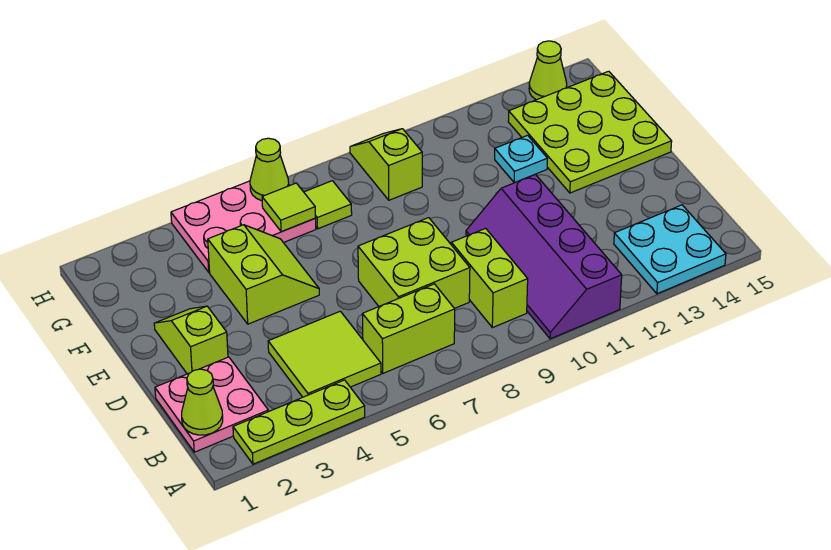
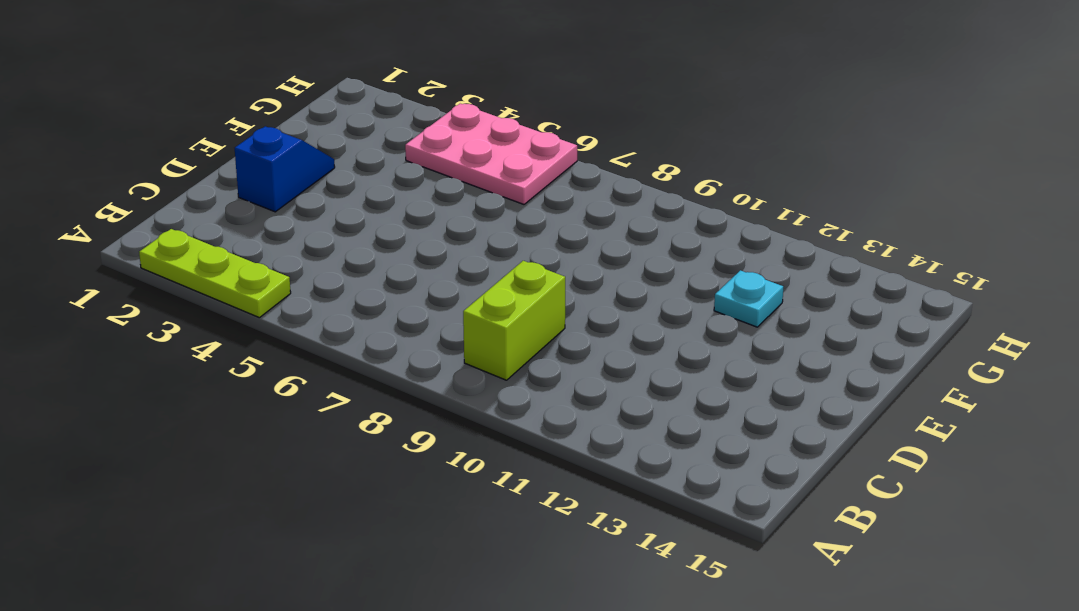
blue slope D2:E2 level 1 top D -> lime slope D2:E2 level 1 top D
none -> purple slope A10:D11 level 1 top 11
none -> cyan plate A13:B14 level 1
none -> pink plate B1:C2 level 1

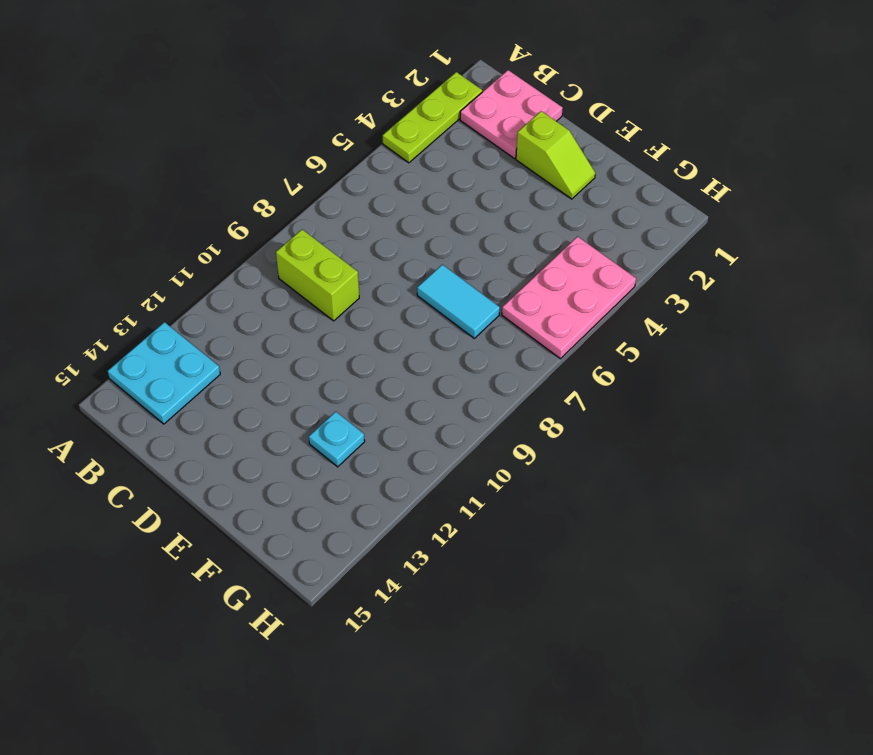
cyan tile E7:F7 level 1 -> none
none -> purple slope A10:D11 level 1 top 11
none -> lime tile B4:C5 level 1
none -> lime brick B6:B7 level 1

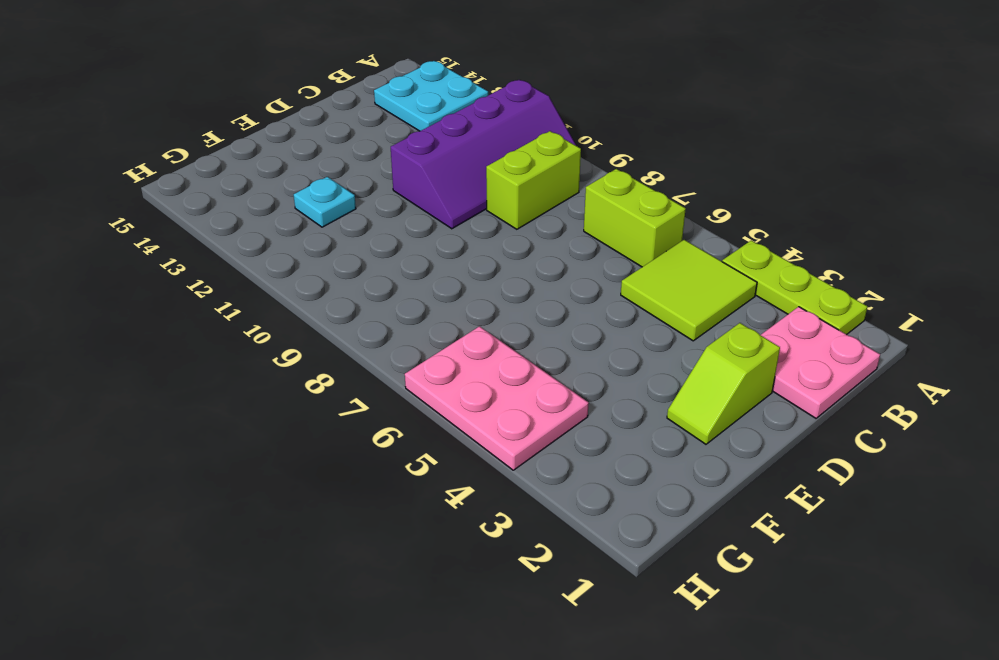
none -> lime brick C7:D8 level 1
none -> lime slope E4:F5 level 1 top 4
none -> lime plate E13:G15 level 1

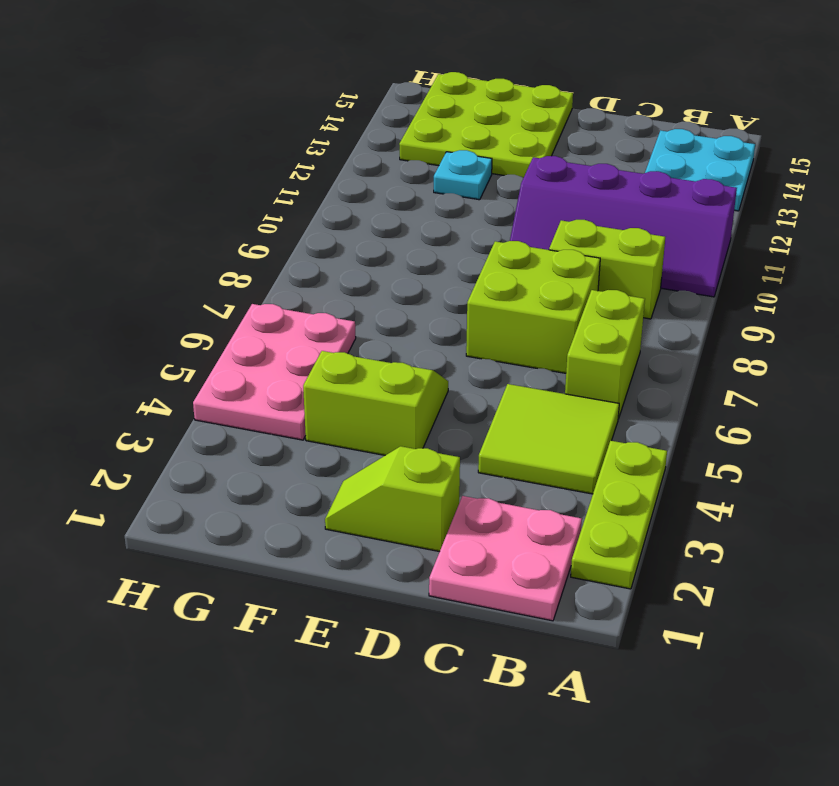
none -> lime tile G7 level 1
none -> lime slope G9:H9 level 1 top G
none -> lime cone H14 level 1

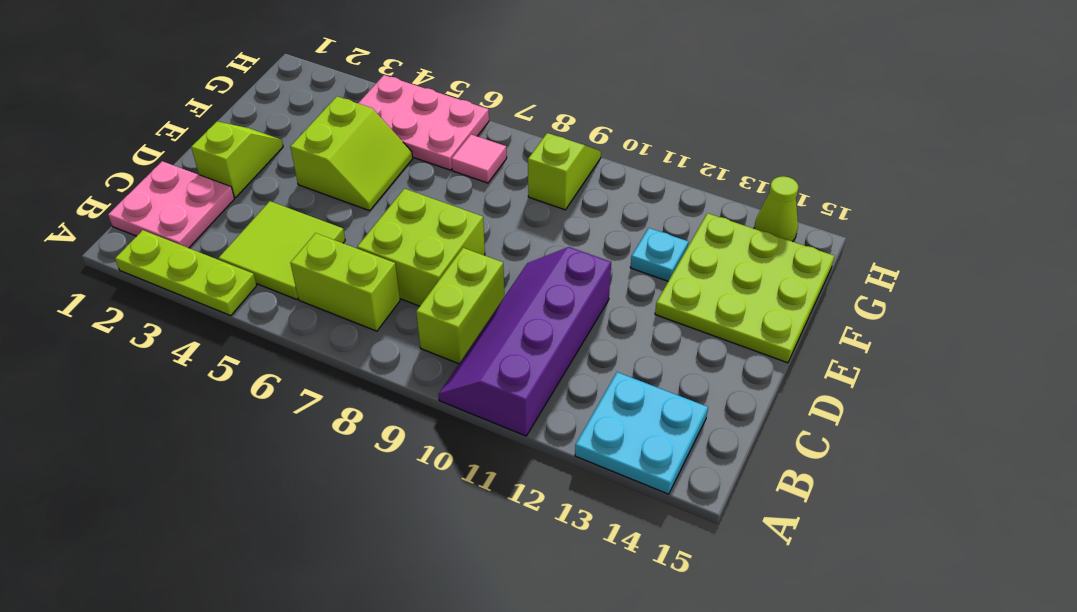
pink tile G7 level 1 -> lime tile G7 level 1
none -> lime cone B1 level 2
none -> lime tile G6 level 2
none -> lime cone H6 level 2

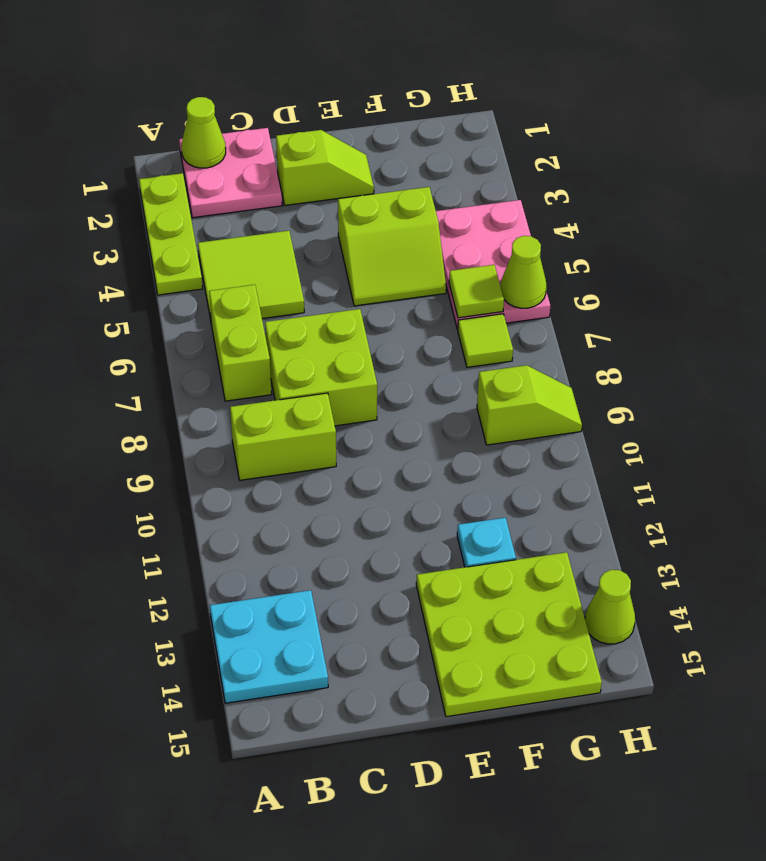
none -> purple slope A10:D11 level 1 top 11

